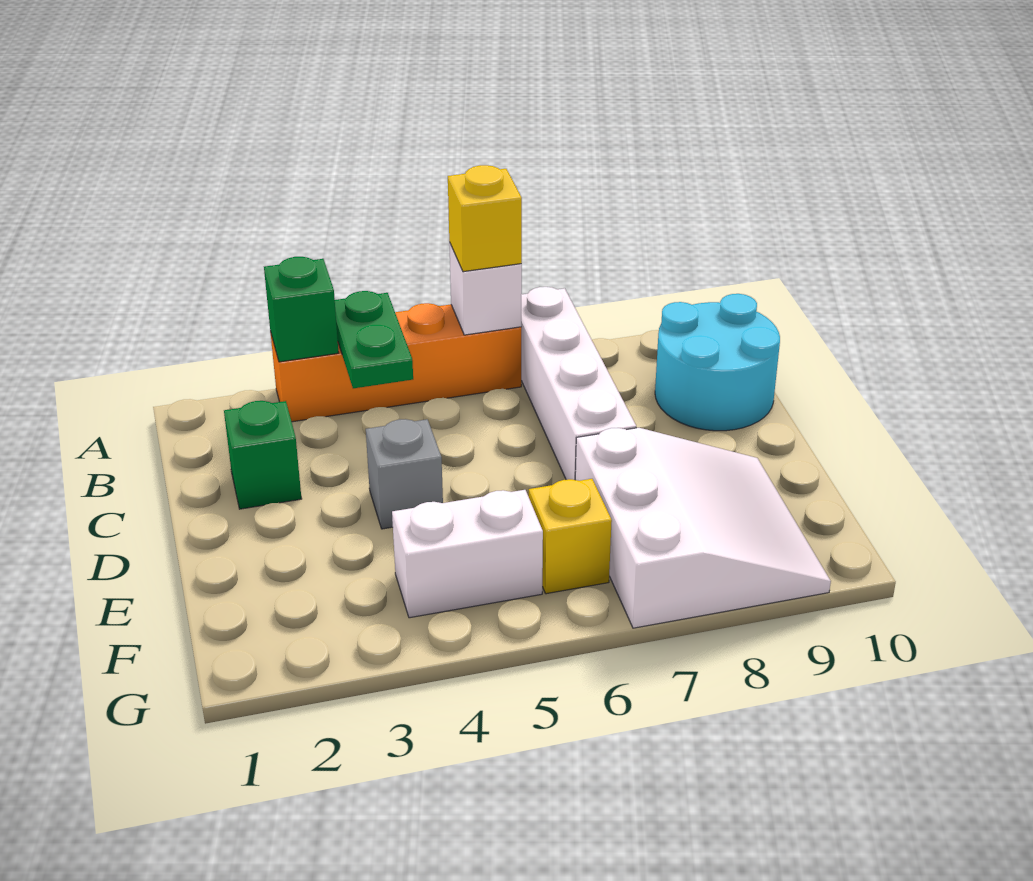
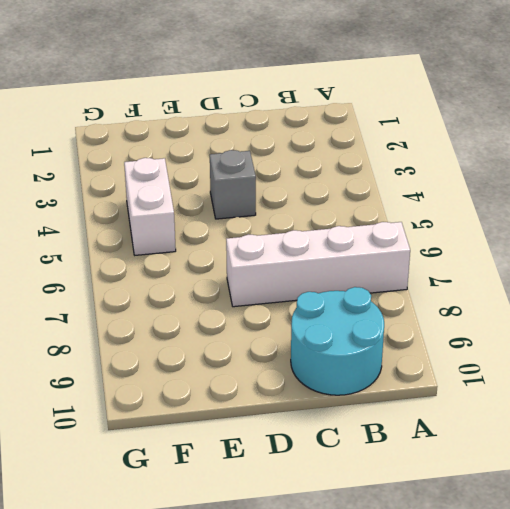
none -> orange brick A3:A6 level 1
none -> green brick C2 level 1
none -> white slope E7:G9 level 1 top 7

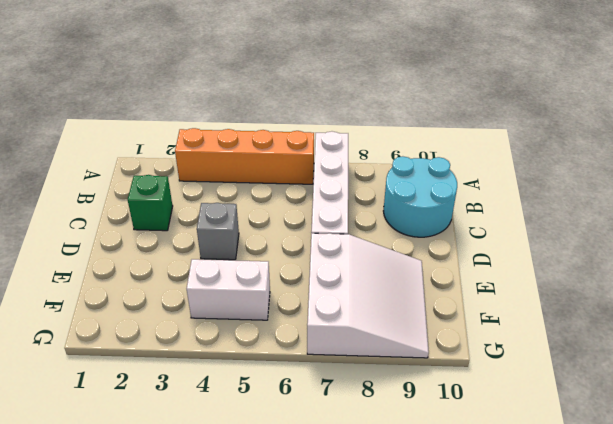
none -> yellow brick F6 level 1
none -> green brick A3 level 2
none -> green plate A4:B4 level 2

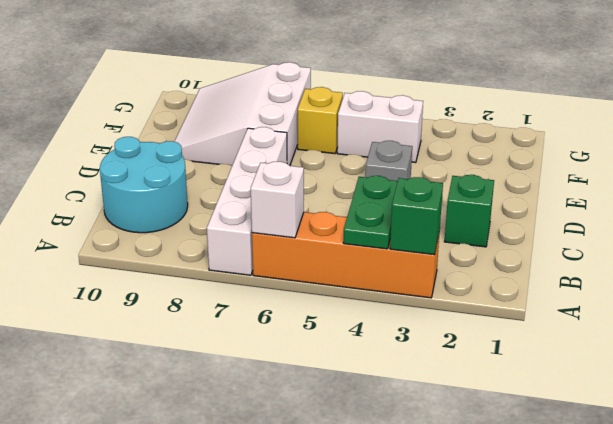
none -> yellow brick A6 level 3

